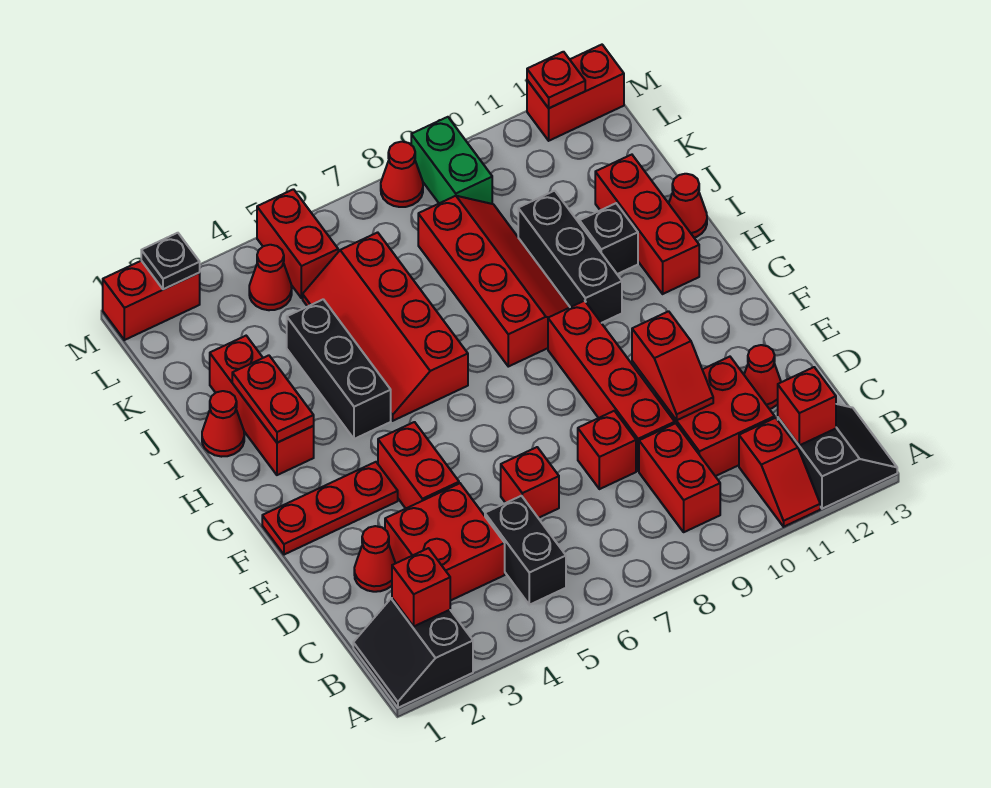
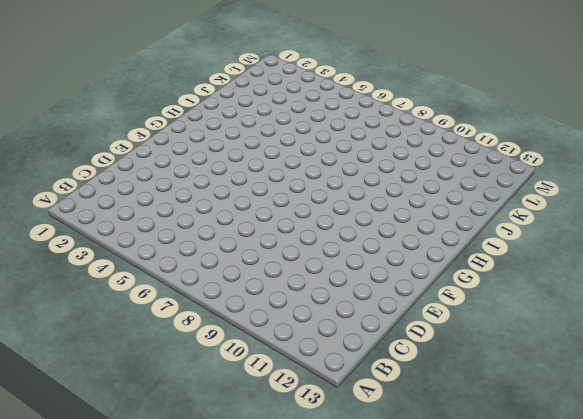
none -> black slope A1:B2 level 1 top 2
none -> red slope A11:B11 level 1 top B
none -> black slope A12:B13 level 1 top 12
none -> black brick B5:C5 level 1

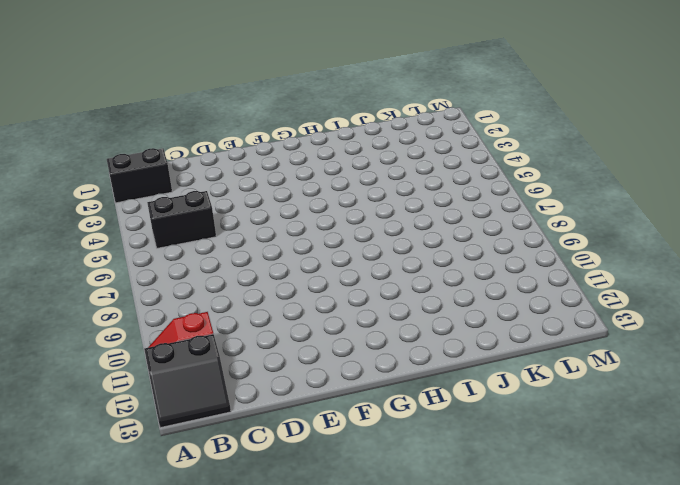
none -> red brick B9:C9 level 1
none -> red brick C3:D4 level 1
none -> red brick C10:D11 level 1
none -> red cone D2 level 1

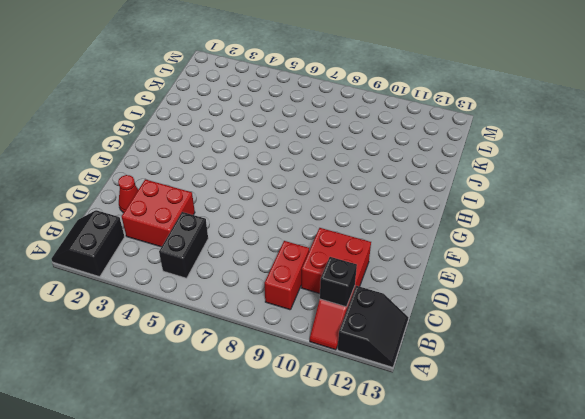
black brick B11 level 2 -> black brick I11 level 1
none -> red brick D6 level 1
none -> red brick D8 level 1
none -> red brick D9:G9 level 1
none -> red cone D12 level 1

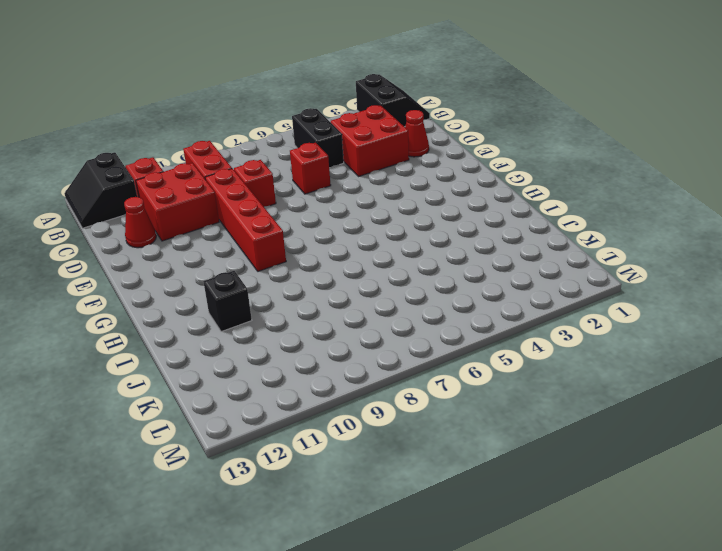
none -> red brick E4:F4 level 1
none -> red plate F1:F3 level 1
none -> red brick H2:J2 level 1
none -> black brick H4:J4 level 1

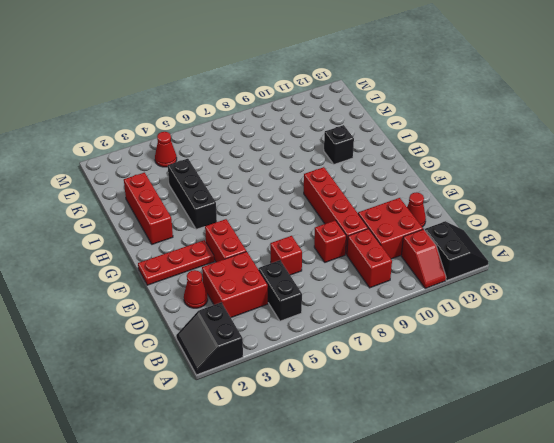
none -> red slope H5:K6 level 1 top 6
none -> red slope H8:K9 level 1 top 8
none -> black brick H10:J10 level 1
none -> red brick H12:J12 level 1

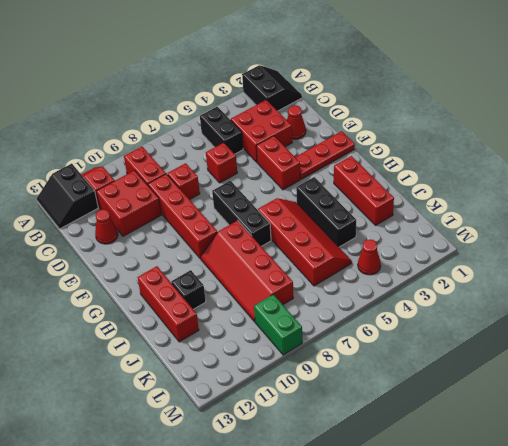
black brick F7:H7 level 1 -> black brick H10:J10 level 1
none -> red cone I1 level 1
none -> red cone I13 level 1
none -> red brick L5:M5 level 1
none -> red brick M1:M2 level 1

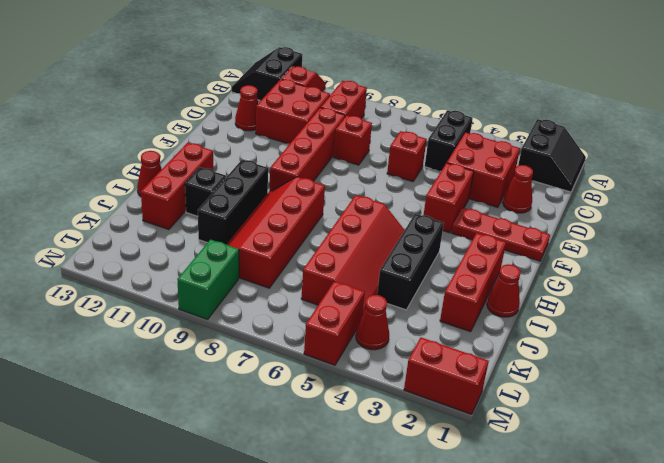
none -> red cone M8 level 1
none -> red brick M12:M13 level 1
none -> red brick B2 level 2
none -> red brick B12 level 2

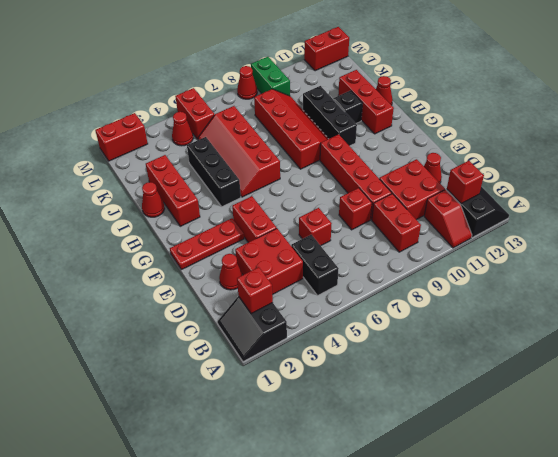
none -> red slope D10:E10 level 2 top E
none -> red plate H2:I2 level 2
none -> black plate M2 level 2
none -> red plate M12 level 2

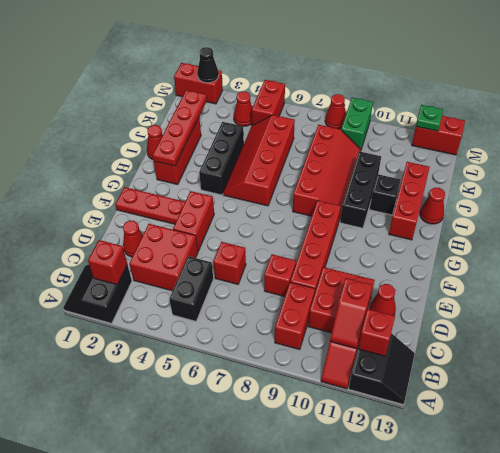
red slope B11:C11 level 2 top C -> red slope D10:E10 level 2 top E
red plate H2:K2 level 2 -> red plate H2:I2 level 2
black cone M2 level 2 -> black plate M2 level 2
green plate M12 level 2 -> red plate M12 level 2

